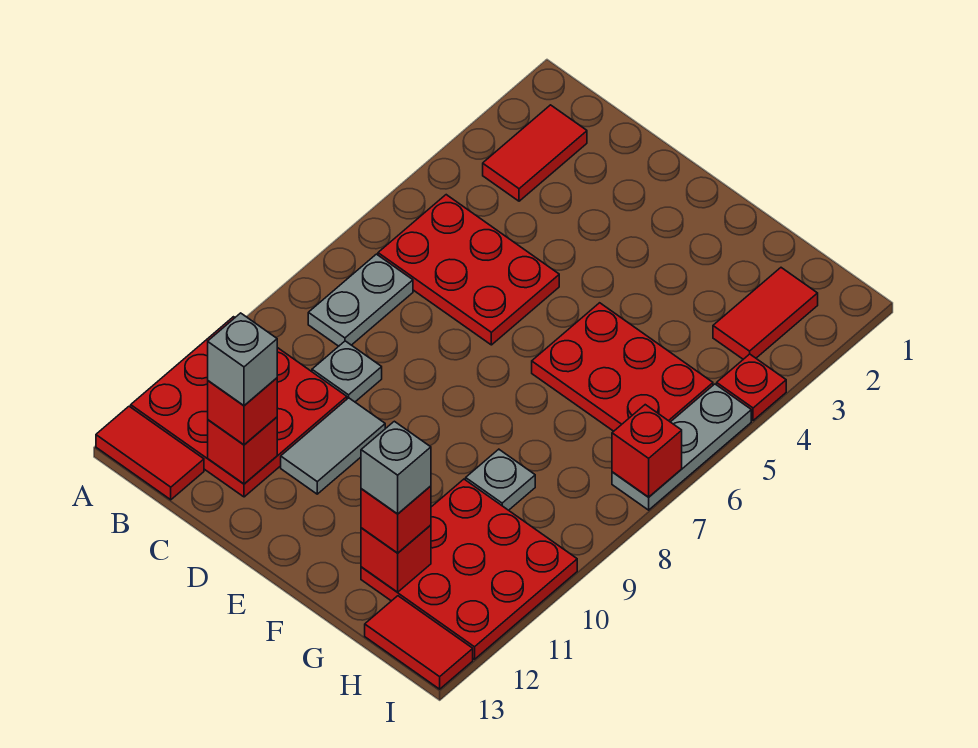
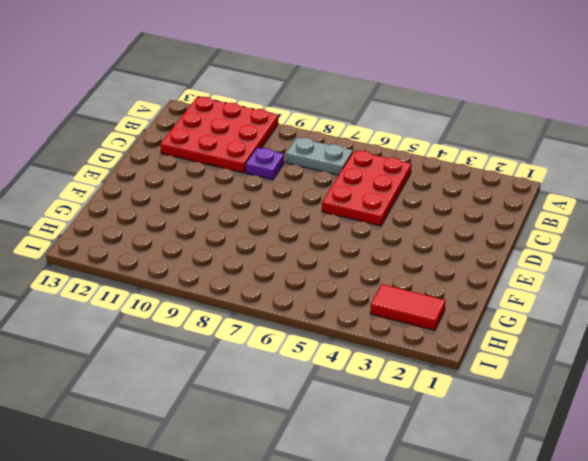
purple plate C9 level 1 -> grey plate C9 level 1
none -> red tile A13:B13 level 1
none -> red tile B2:B3 level 1
none -> grey tile D10:D11 level 1

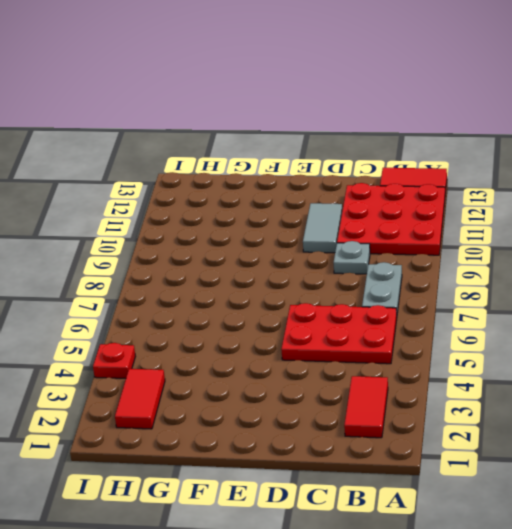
none -> red plate F5:H6 level 1
none -> grey plate G9 level 1
none -> red plate G10:I12 level 1

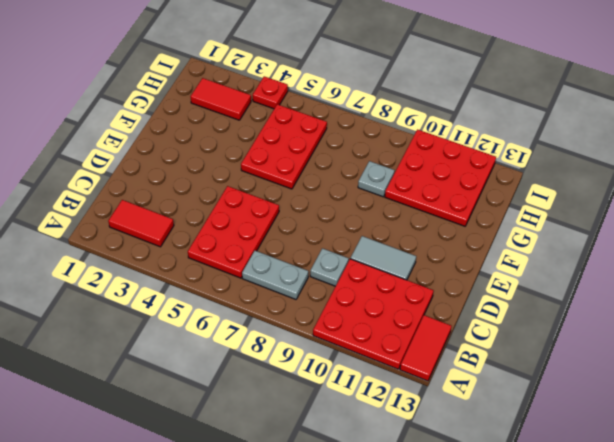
none -> red tile H13:I13 level 1
none -> grey plate I5:I7 level 1
none -> red brick C12 level 2

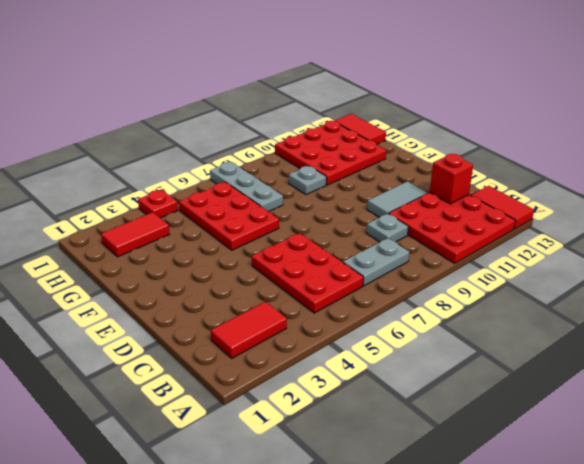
grey plate G7:I7 level 1 -> grey plate I5:I7 level 1
none -> red brick G12 level 2
none -> red brick I7 level 2
none -> red brick C12 level 3

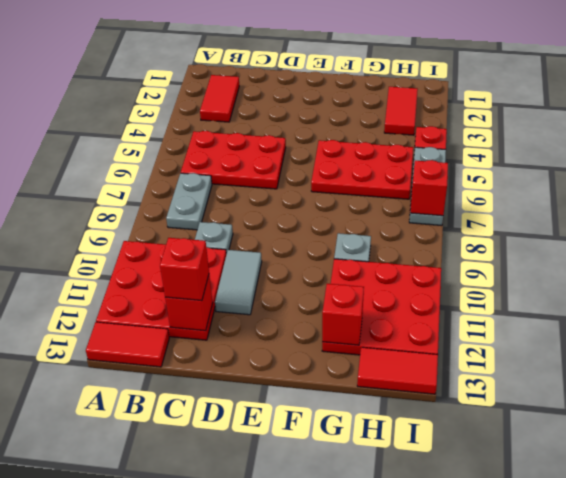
none -> red brick G12 level 3
none -> grey brick C12 level 4
none -> grey brick G12 level 4

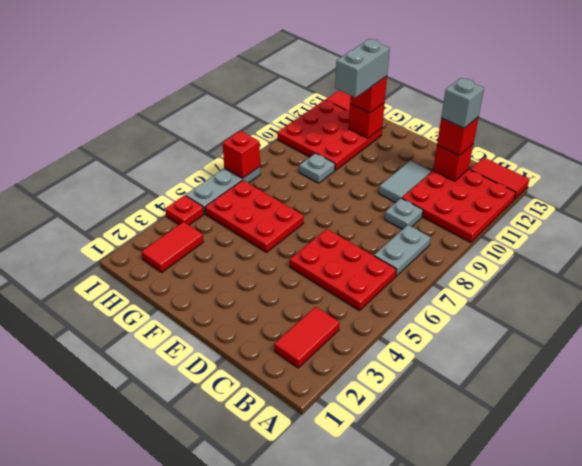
grey brick G11:G12 level 4 -> grey brick G12 level 4

